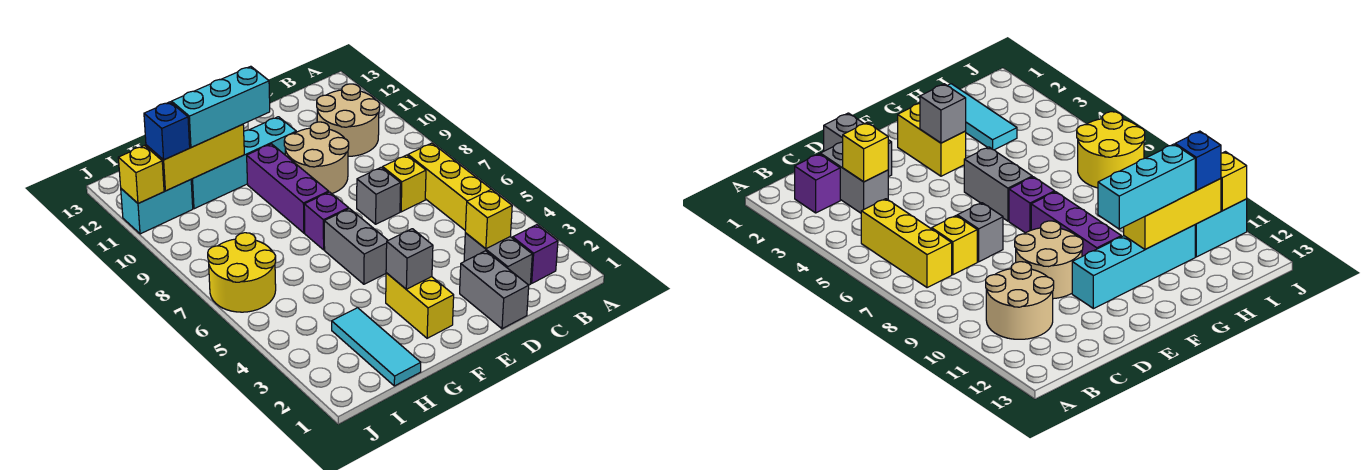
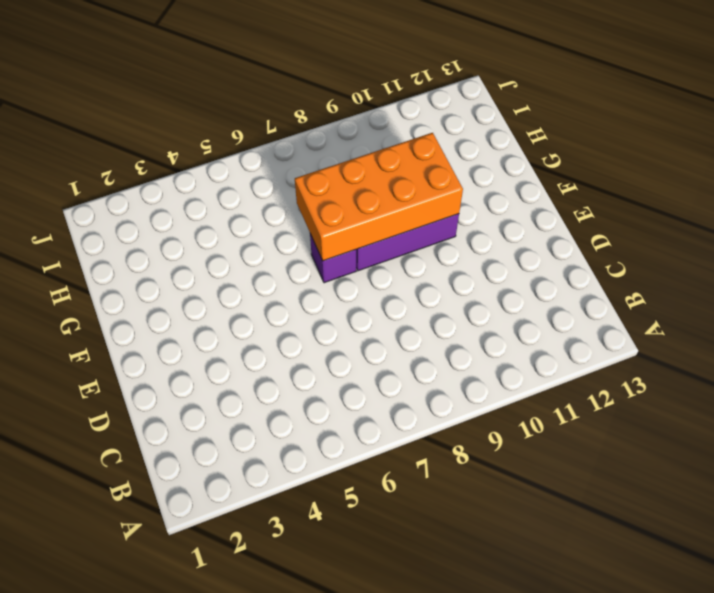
orange brick F7:G10 level 2 -> none
none -> purple brick B2 level 1
none -> yellow brick B5:B7 level 1
none -> tan round brick B10:C11 level 1

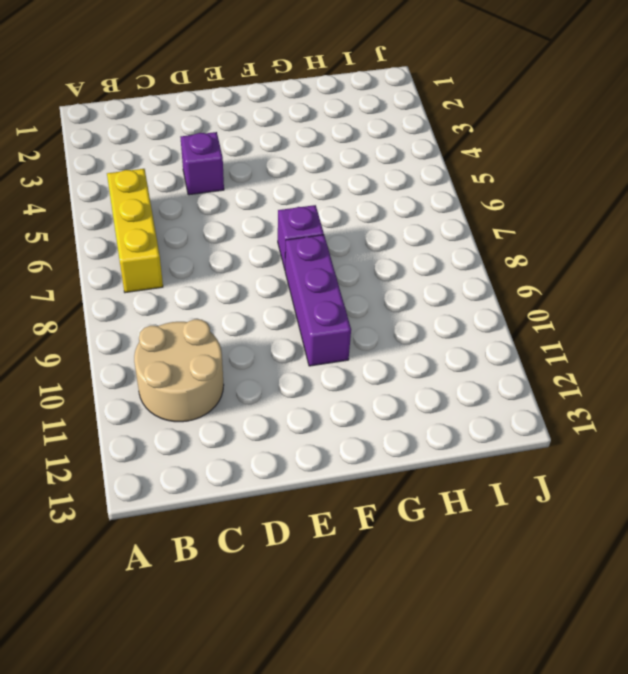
purple brick D4 level 1 -> purple brick B2 level 1
none -> grey brick C2:C3 level 1
none -> yellow brick C7 level 1
none -> grey brick D1:D2 level 1

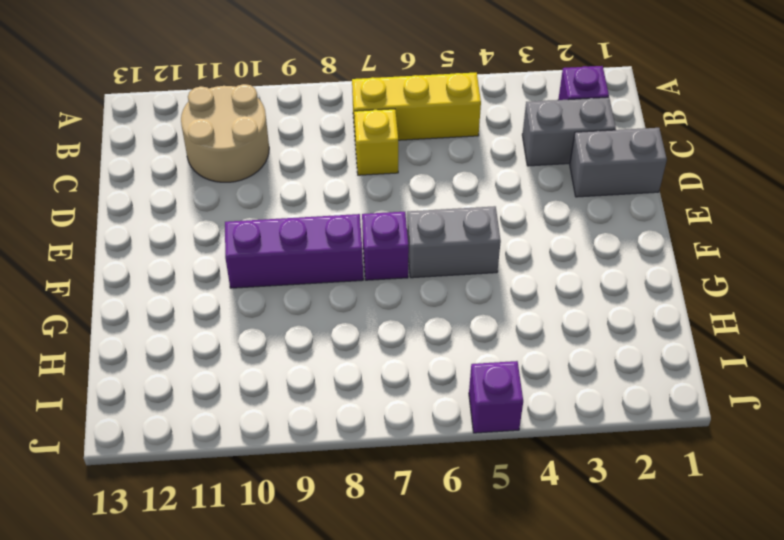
purple brick J5 level 1 -> none
none -> grey brick D7 level 1
none -> tan round brick D9:E10 level 1
none -> cyan brick E11:H11 level 1

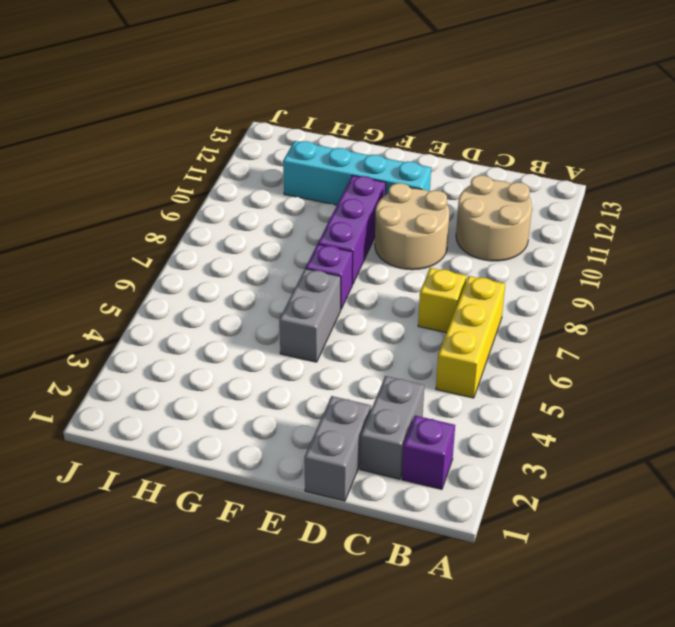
none -> grey brick D7 level 1
none -> yellow brick F2:F3 level 1
none -> cyan tile H1:H3 level 1

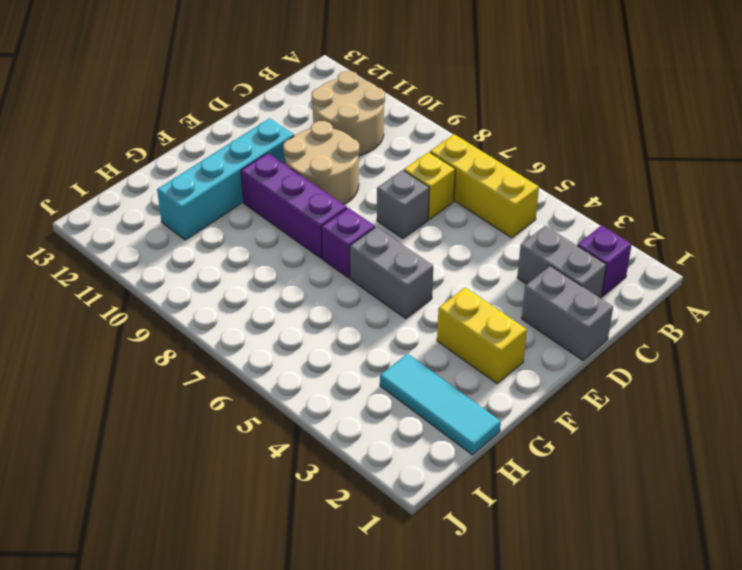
none -> yellow round brick I6:J7 level 1
none -> cyan brick I11:J11 level 1
none -> yellow brick C3 level 2

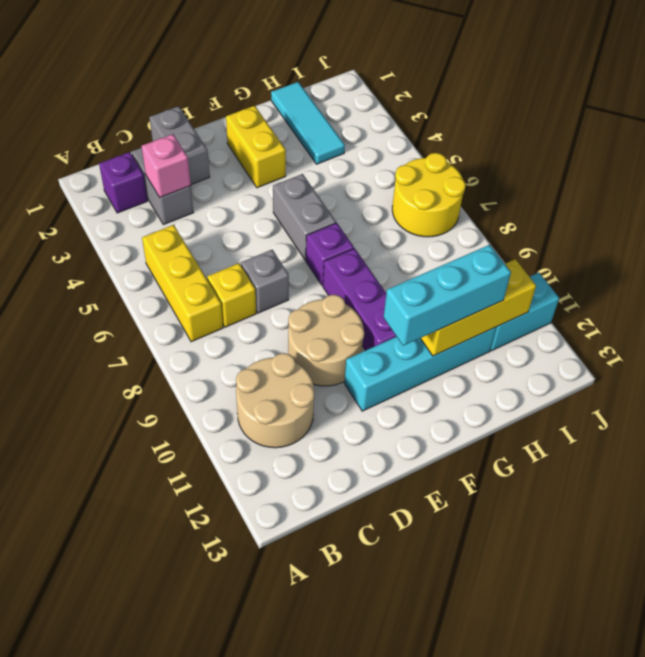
pink brick C3 level 2 -> yellow brick C3 level 2
none -> grey brick F3 level 2
none -> yellow brick J11 level 2
none -> blue brick I11 level 3

